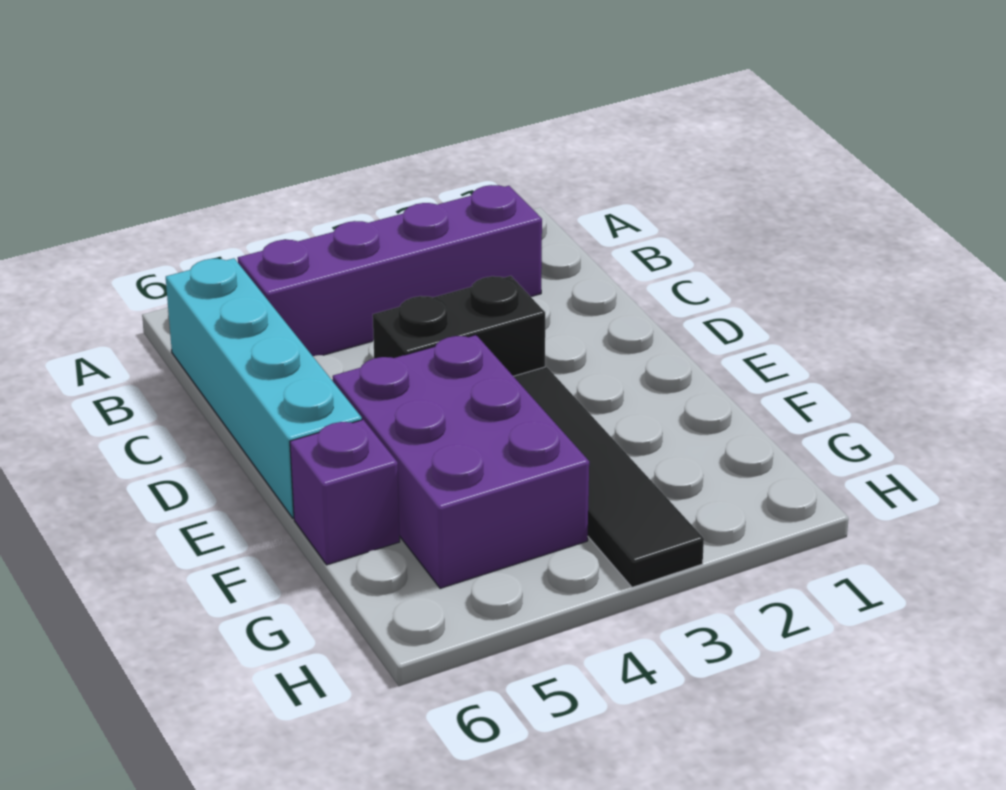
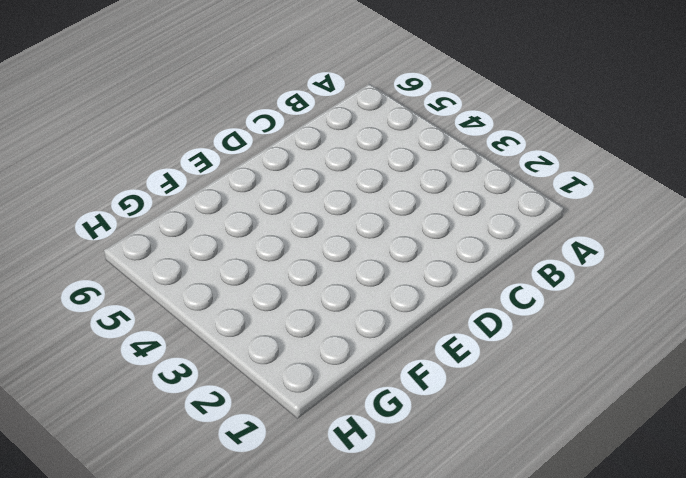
none -> purple brick B2:B5 level 1
none -> cyan brick B6:E6 level 1

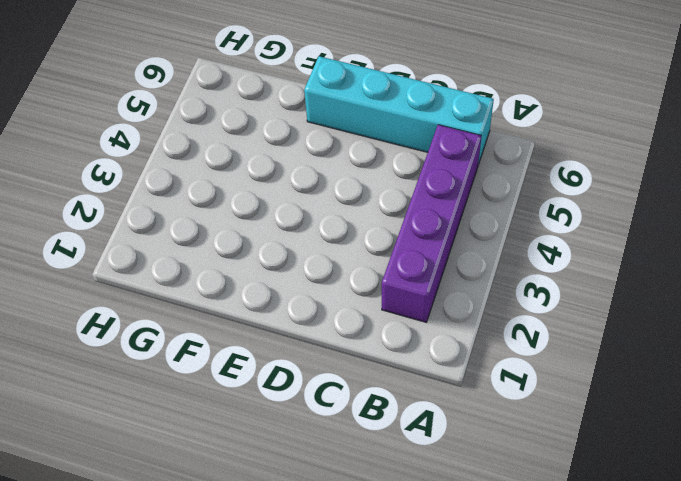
none -> black brick D3:D4 level 1
none -> black tile E3:H3 level 1

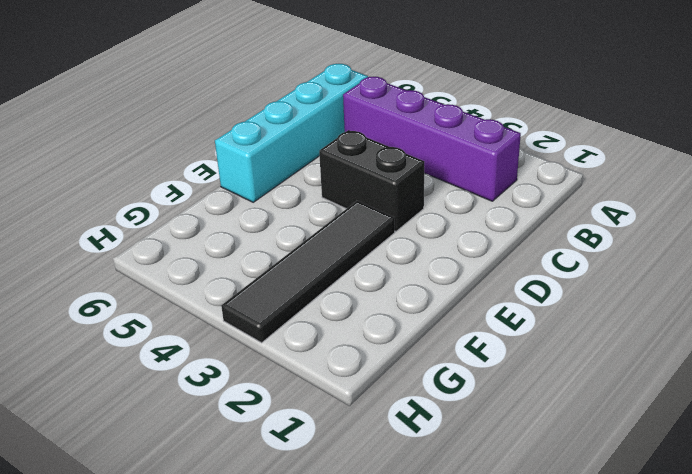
none -> purple brick E4:G5 level 1
none -> purple brick F6 level 1

